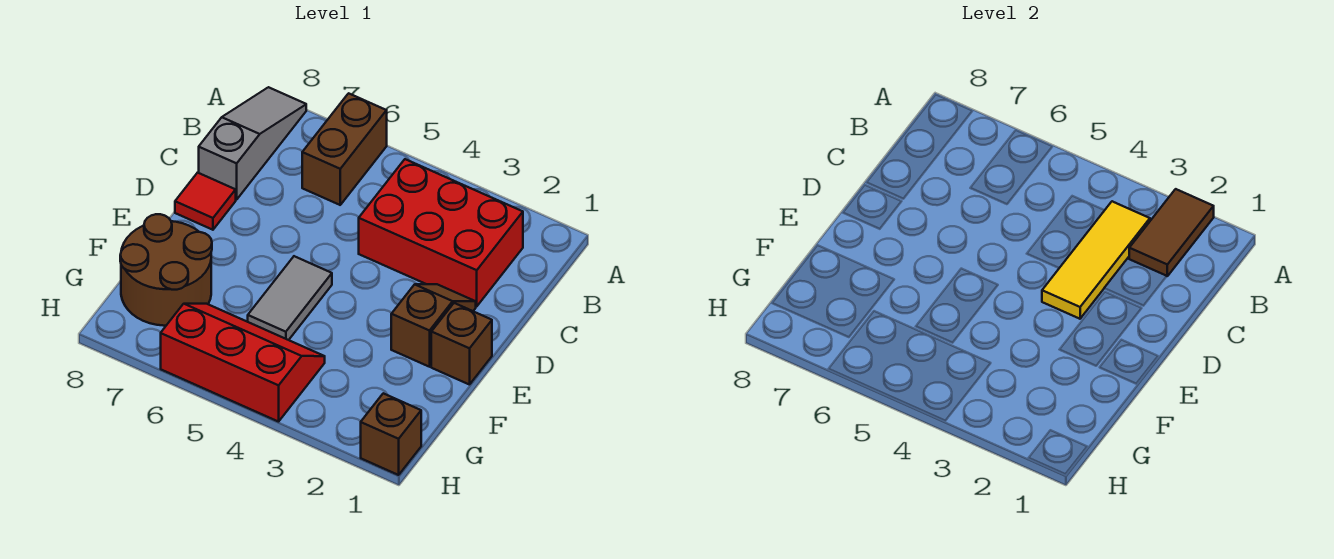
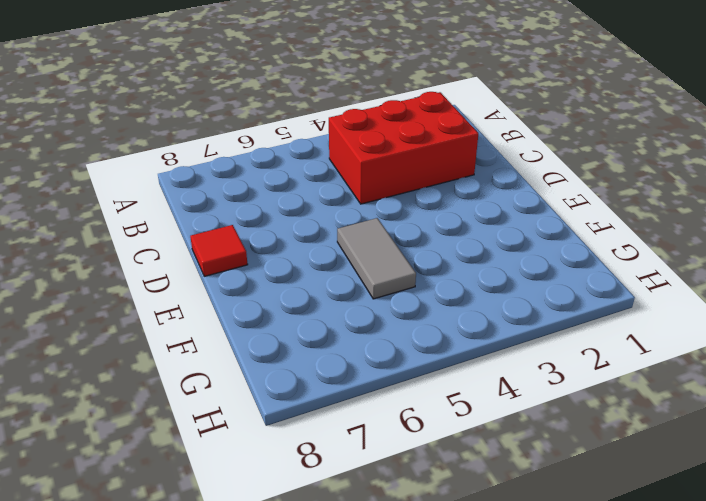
none -> brown brick A6:B6 level 1
none -> grey slope A8:C8 level 1 top C
none -> brown slope D2:E2 level 1 top E

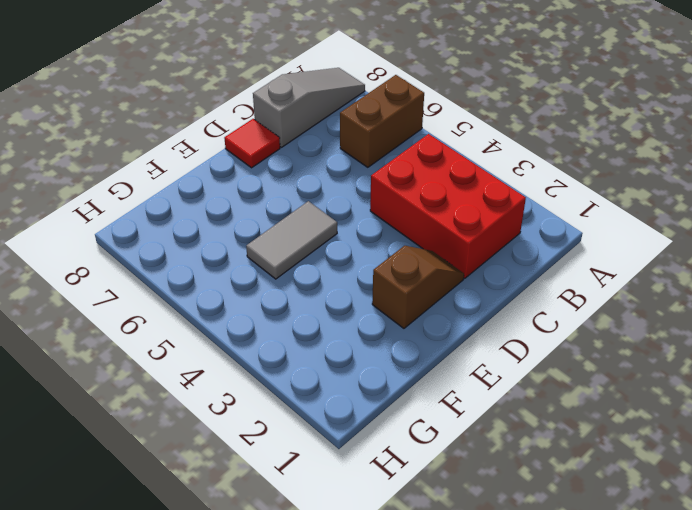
none -> brown brick E1 level 1
none -> brown round brick F7:G8 level 1
none -> red slope G4:H6 level 1 top H

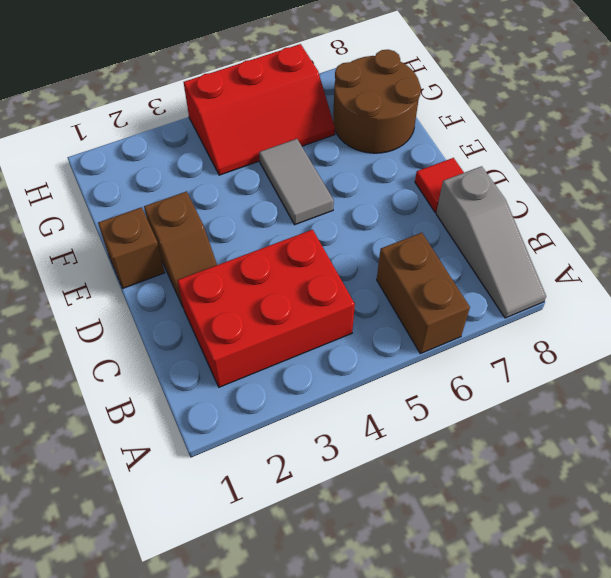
none -> brown brick H1 level 1
none -> brown tile A2:B2 level 2
none -> yellow tile B3:D3 level 2

